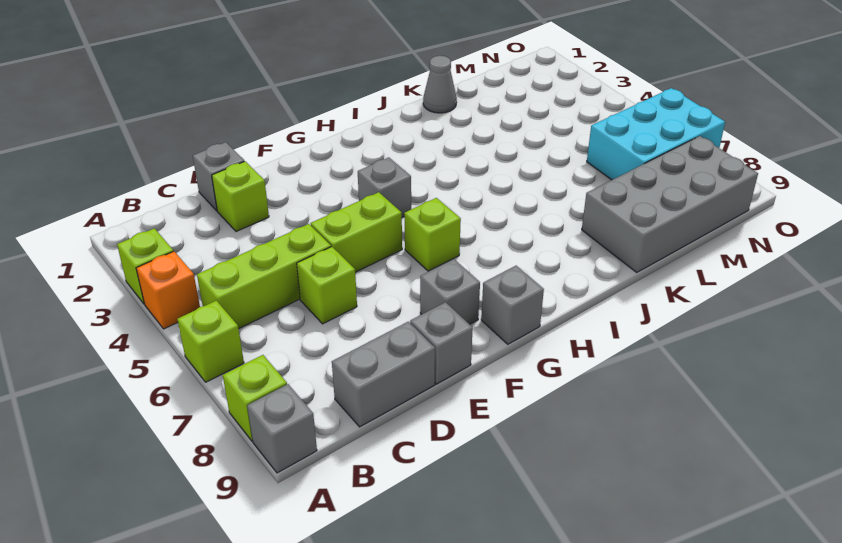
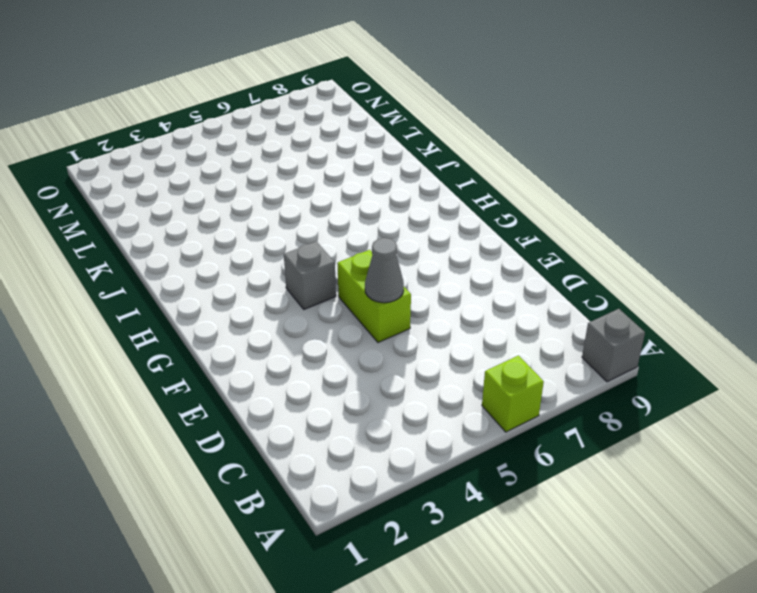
grey cone E5 level 2 -> grey cone K1 level 1
none -> lime brick A3 level 1
none -> orange brick A4 level 1
none -> lime brick A8 level 1

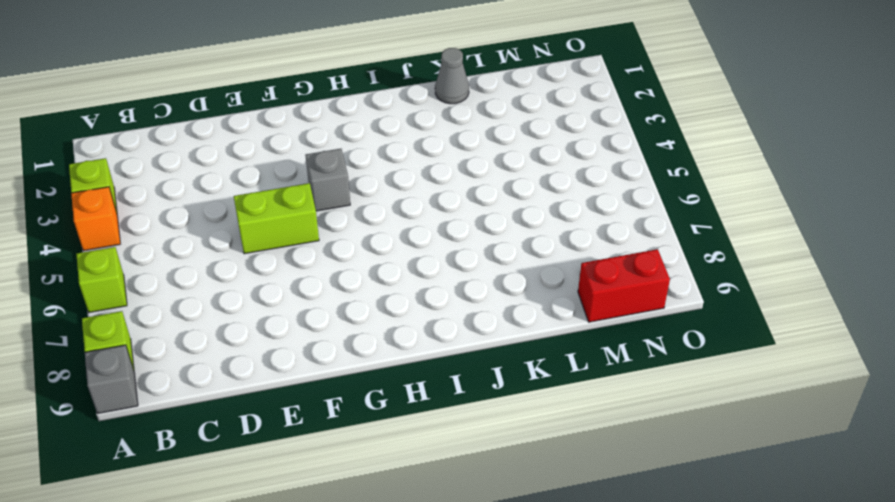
red brick M9:N9 level 1 -> grey brick K8:N9 level 1
none -> lime brick B5:D5 level 1
none -> grey brick C9:D9 level 1
none -> grey brick D1 level 1

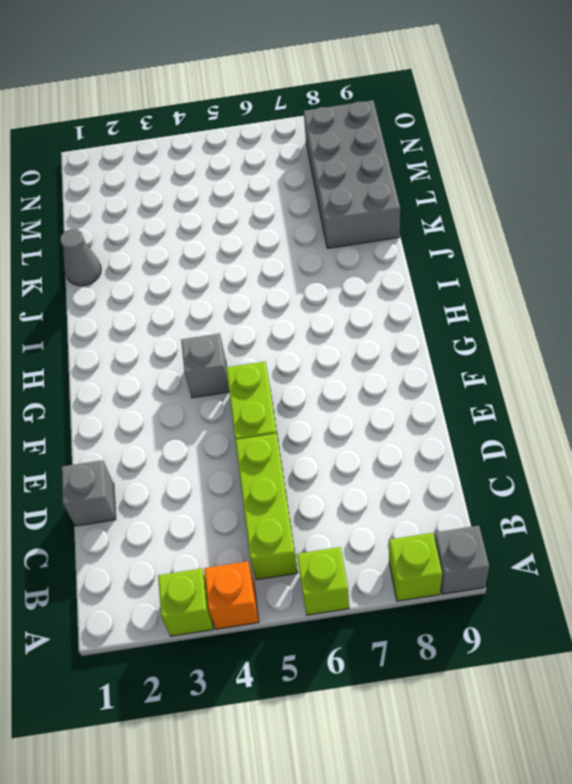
none -> grey brick C9:D9 level 1
none -> lime brick D2 level 1
none -> lime brick D6 level 1

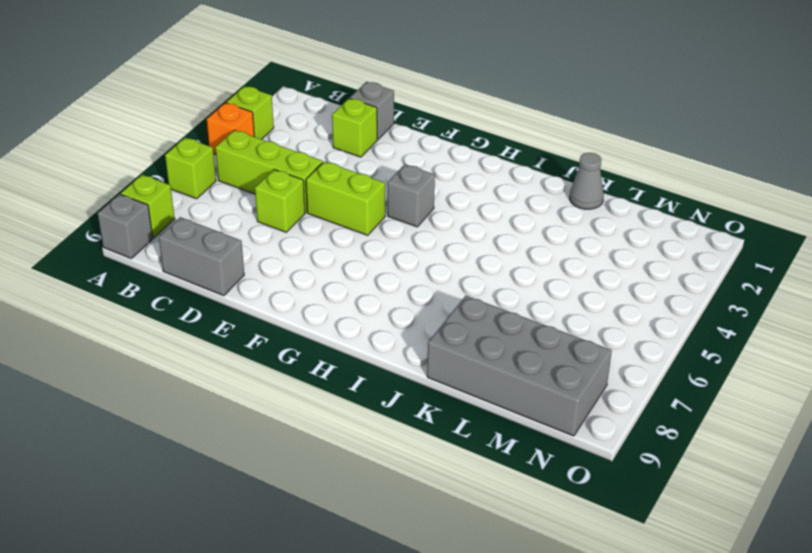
none -> grey brick E9 level 1
none -> grey brick F8 level 1
none -> lime brick G6 level 1

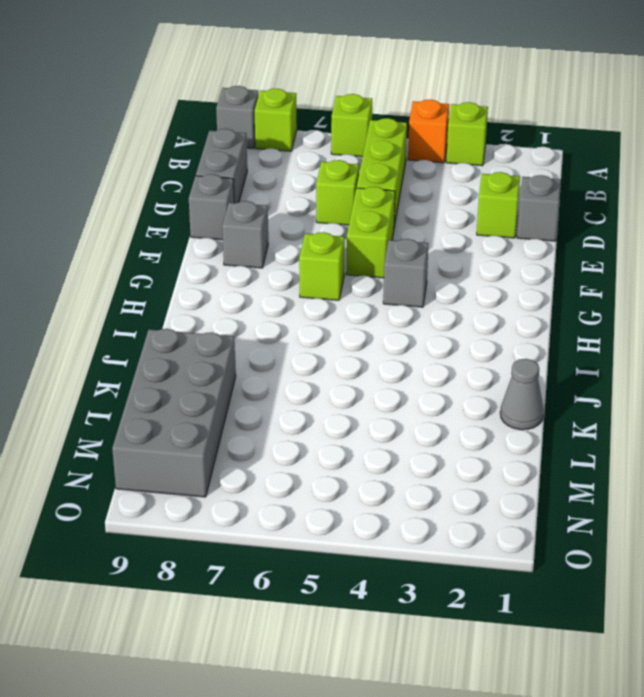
none -> grey brick G9 level 1
none -> cyan brick M6:O7 level 1

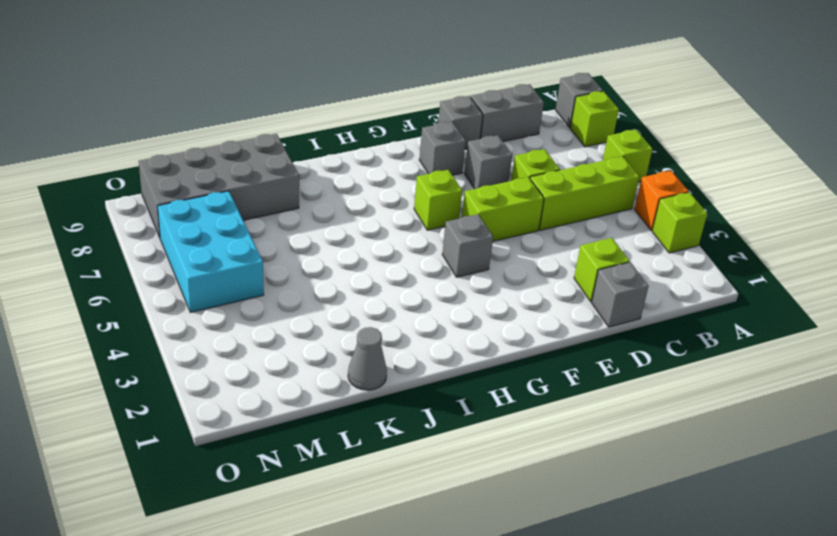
grey brick E7 level 1 -> grey brick G9 level 1
cyan brick M5:N7 level 1 -> cyan brick M6:O7 level 1

